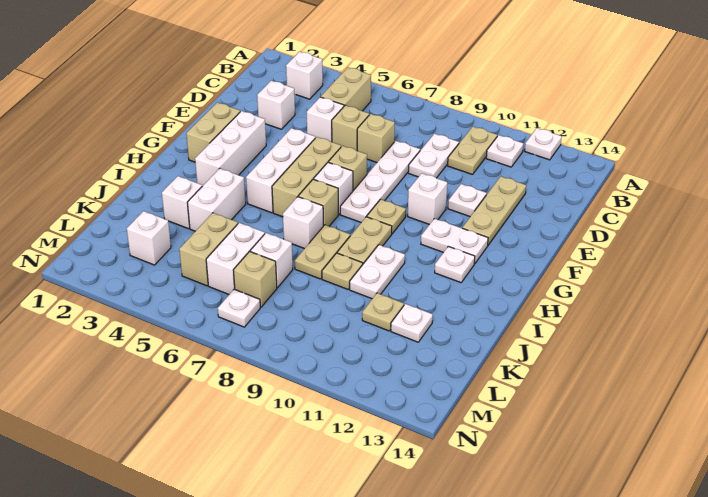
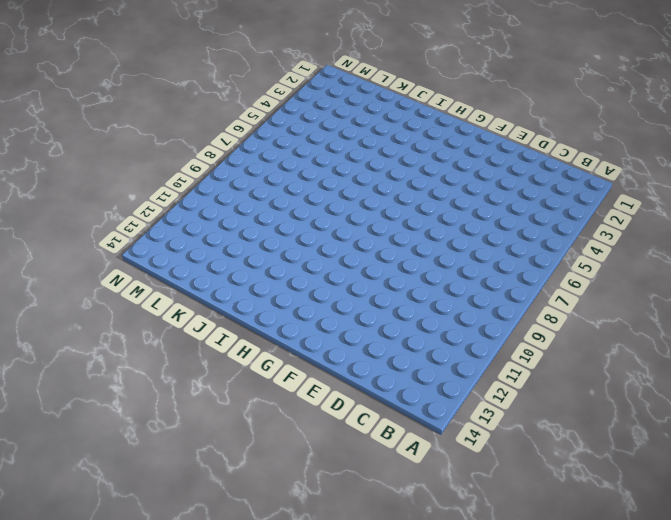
none -> white plate A12 level 1
none -> white brick B3 level 1
none -> tan brick B5:C5 level 1
none -> tan plate B10:C10 level 1

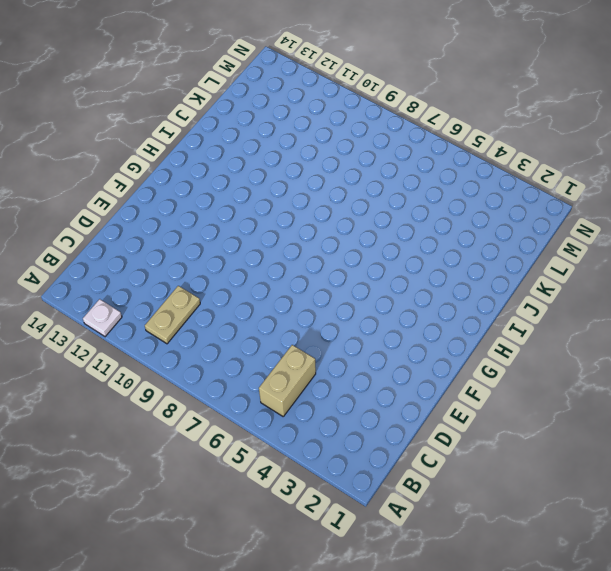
none -> white brick B3 level 1
none -> white plate B11 level 1
none -> white plate C9:D9 level 1
none -> white brick D3 level 1

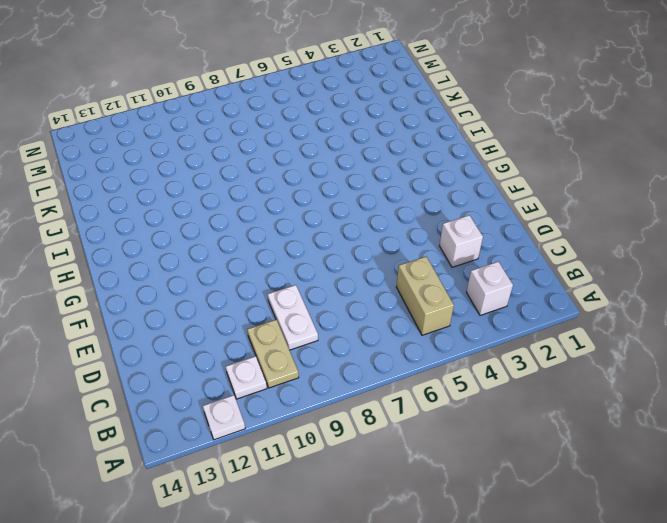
none -> white brick D5 level 1
none -> tan brick D6 level 1
none -> tan brick D7 level 1
none -> white plate D8:G8 level 1

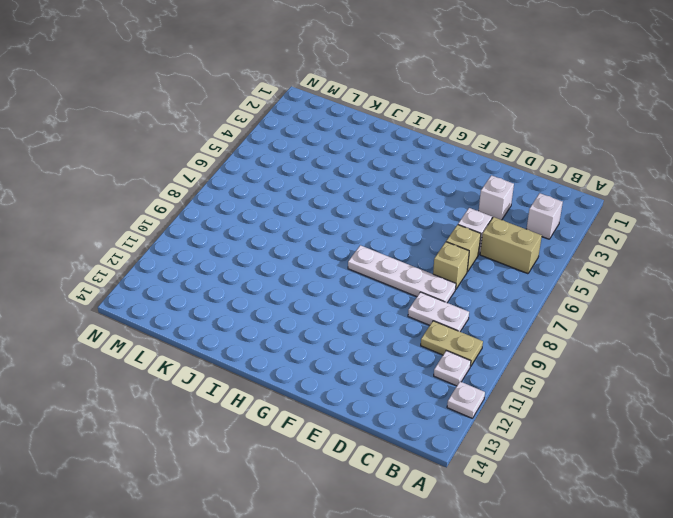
none -> tan plate D12:F12 level 1
none -> white plate E11 level 1
none -> tan brick F2:G2 level 1
none -> white brick F3:H3 level 1

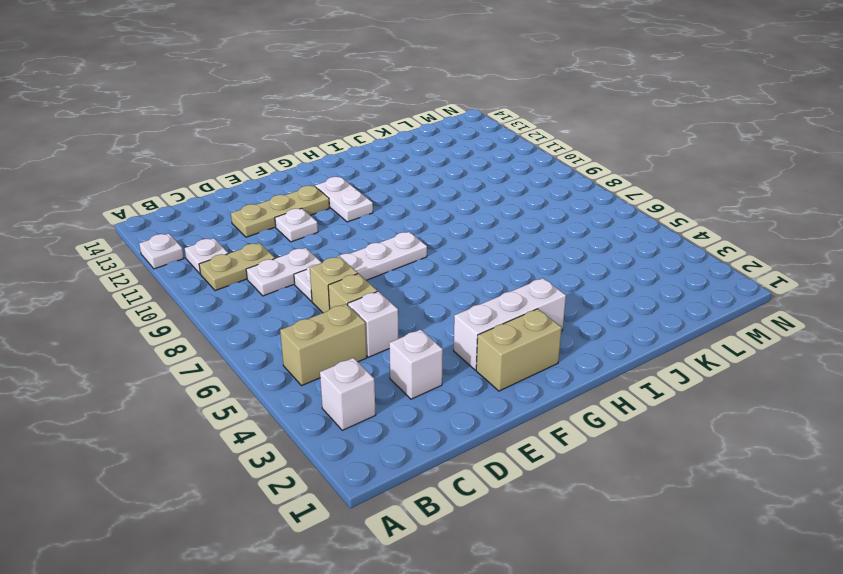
none -> white brick F5:H5 level 1
none -> tan brick F6:H6 level 1
none -> tan brick F7 level 1
none -> white brick F10 level 1

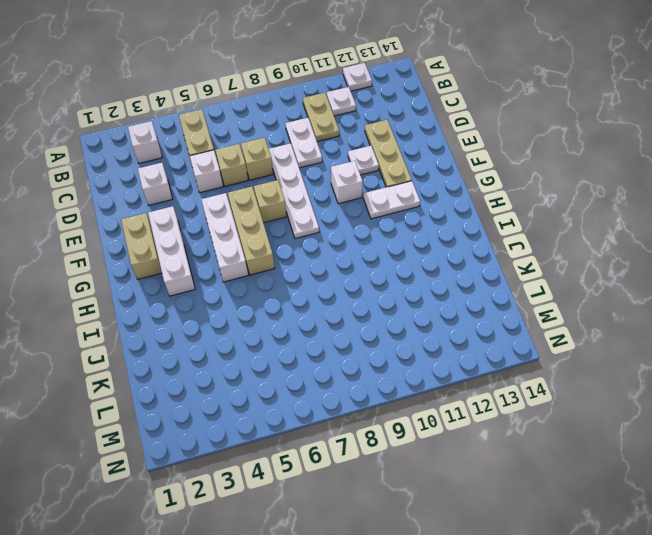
none -> white brick G7 level 1
none -> tan plate G9 level 1
none -> tan brick H7 level 1
none -> tan plate H9:I9 level 1

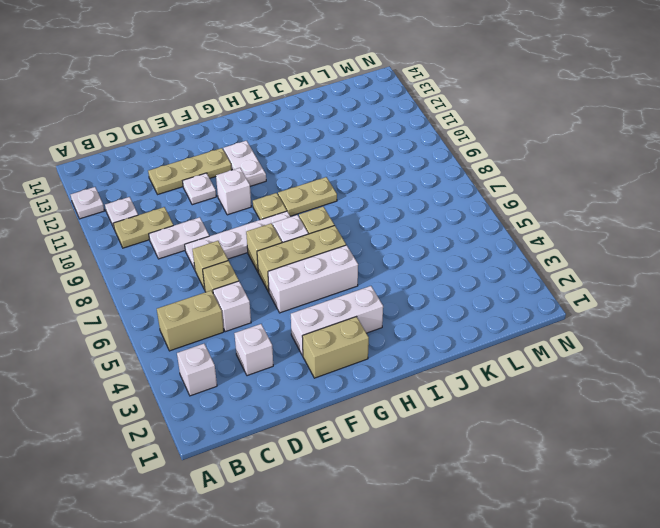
none -> white plate H12 level 1
none -> white brick I4:J4 level 1
none -> white brick I7 level 1
none -> tan plate I8:J8 level 1

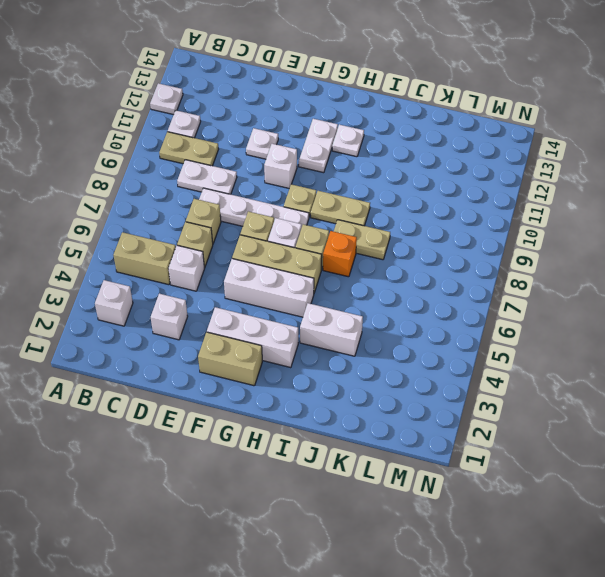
orange brick I7 level 1 -> white brick I7 level 1
none -> tan plate D12:F12 level 1
none -> white plate I10:J10 level 1
none -> white brick J3 level 1
none -> tan plate J9 level 1

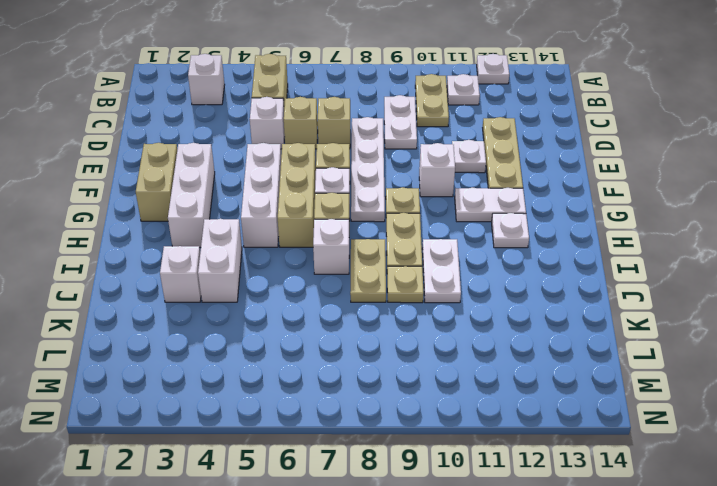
none -> white brick D3 level 1
none -> tan brick K5:L5 level 1
none -> white brick K6:L6 level 1
none -> white brick K7 level 1

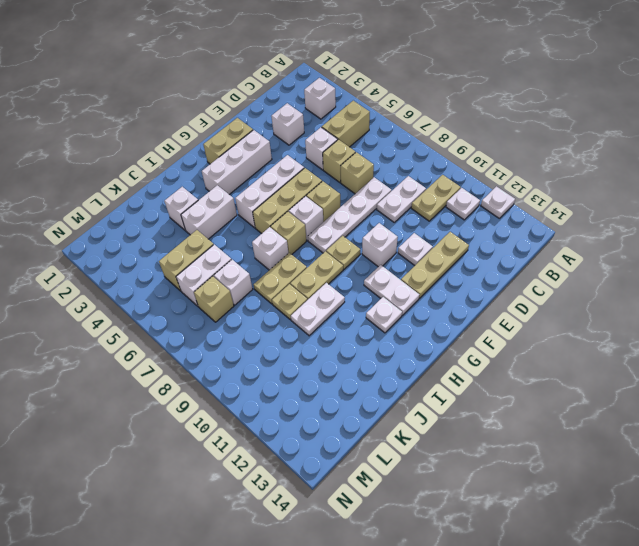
none -> tan plate K11 level 1
none -> white plate K12 level 1
none -> white brick L3 level 1
none -> white plate M7 level 1

